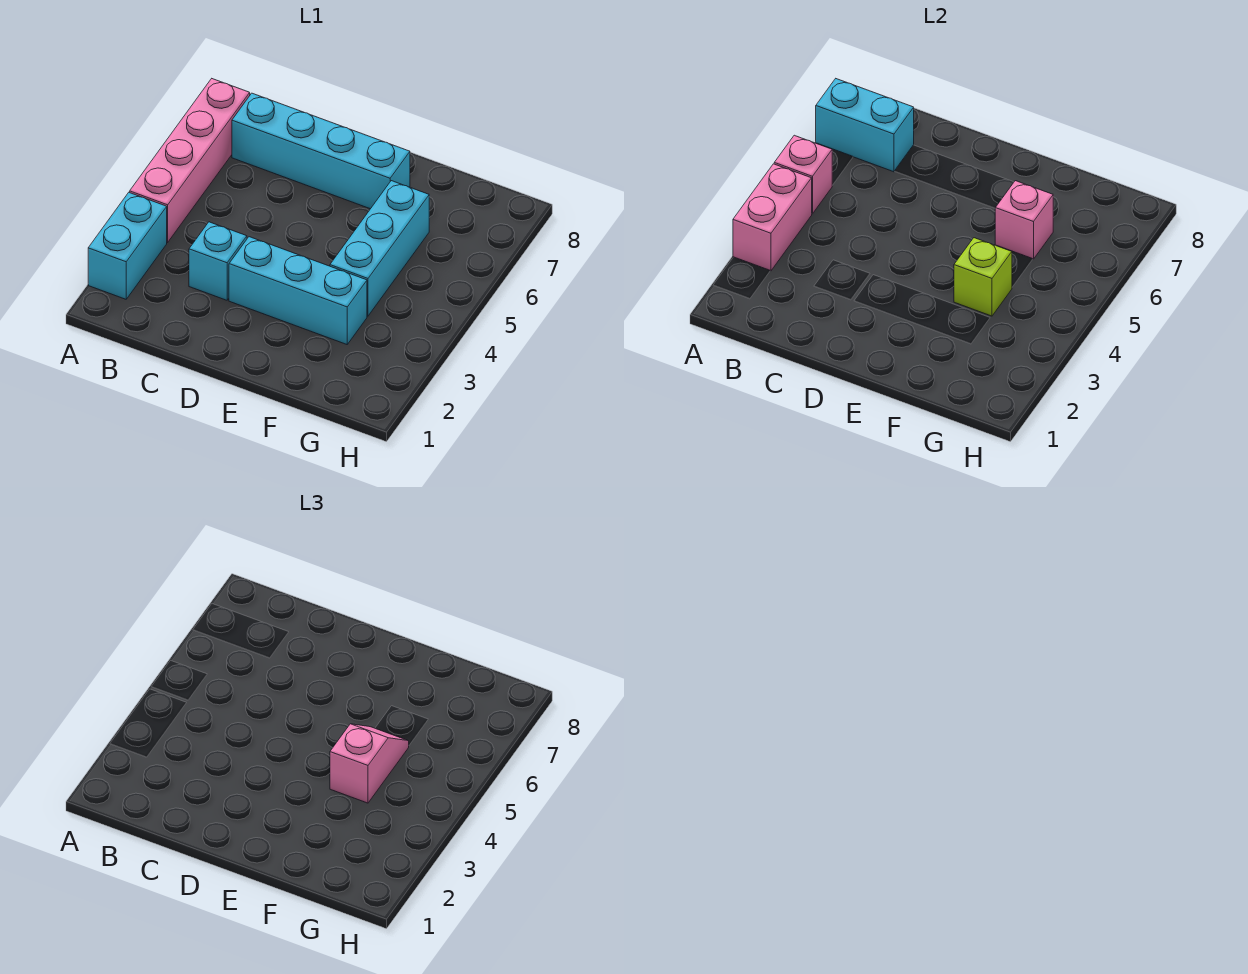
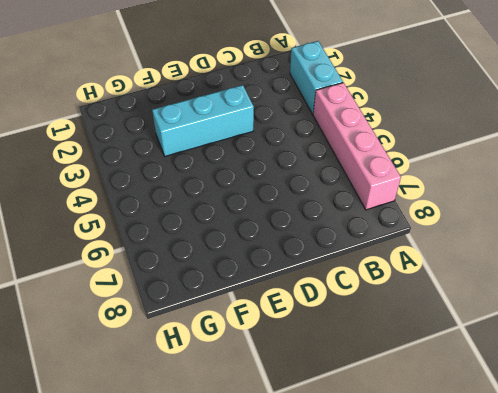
none -> cyan brick B7:E7 level 1
none -> cyan brick C3 level 1
none -> cyan brick F4:F6 level 1

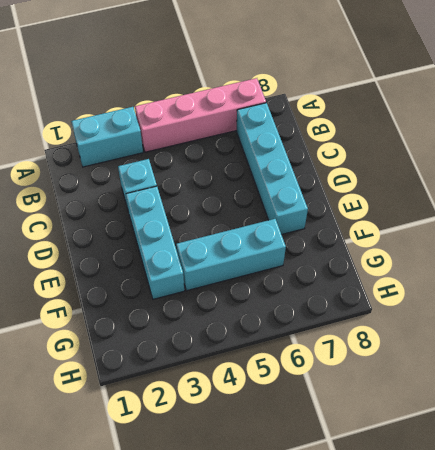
none -> pink brick A3:A4 level 2
none -> pink brick A5 level 2
none -> cyan brick A7:B7 level 2

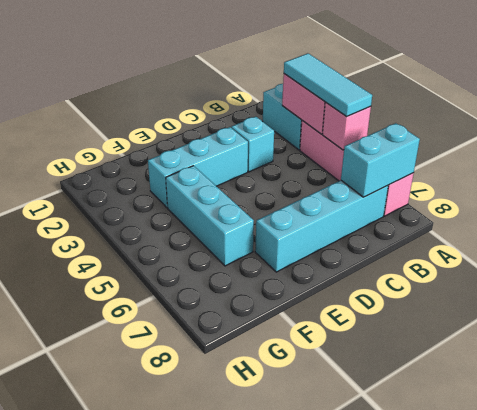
cyan tile A3:A5 level 3 -> none
none -> lime brick F4 level 2
none -> pink brick F6 level 2
none -> pink slope F4:F5 level 3 top 4

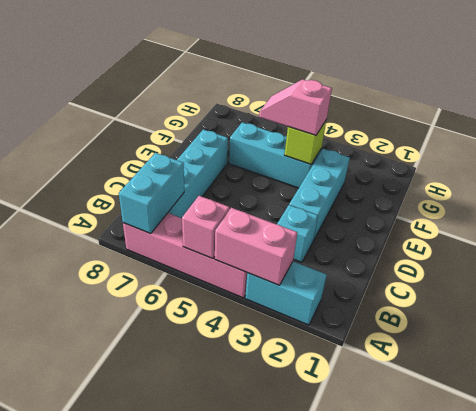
none -> pink brick F6 level 2

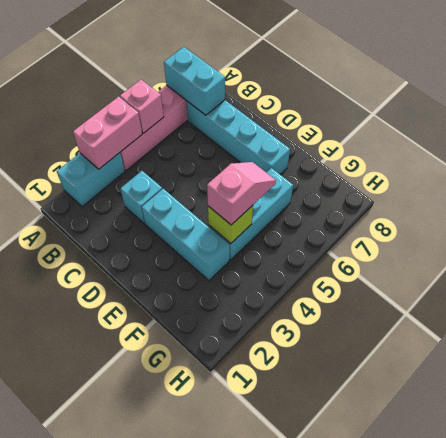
none -> pink brick F6 level 2

